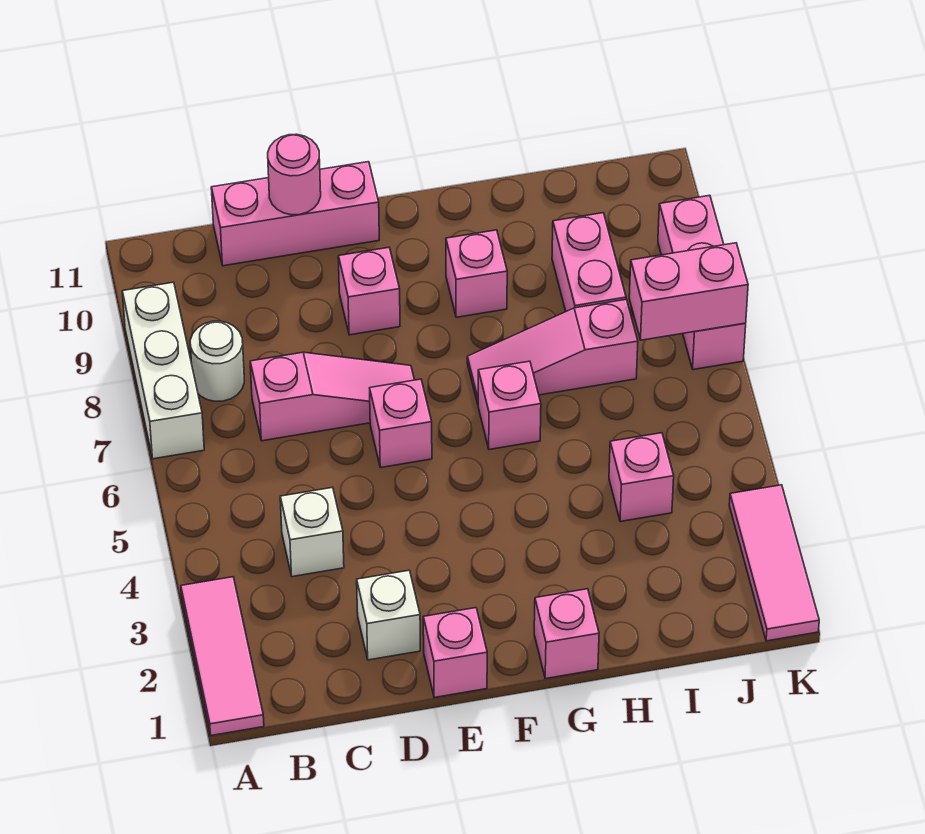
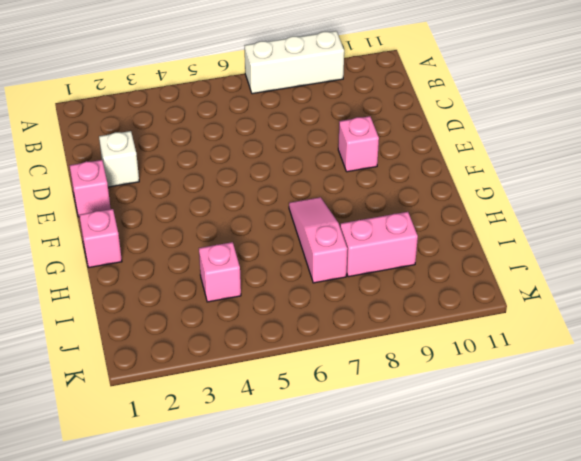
none -> pink tile A1:A3 level 1
none -> white round brick B8 level 1
none -> white brick C4 level 1

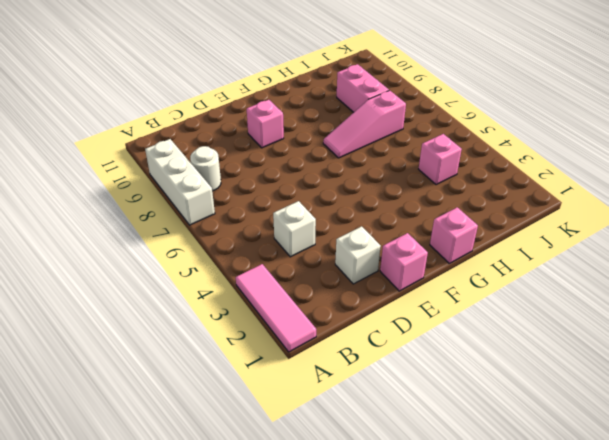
none -> pink slope C7:E7 level 1 top C
none -> pink brick C11:E11 level 1
none -> pink brick E6 level 1

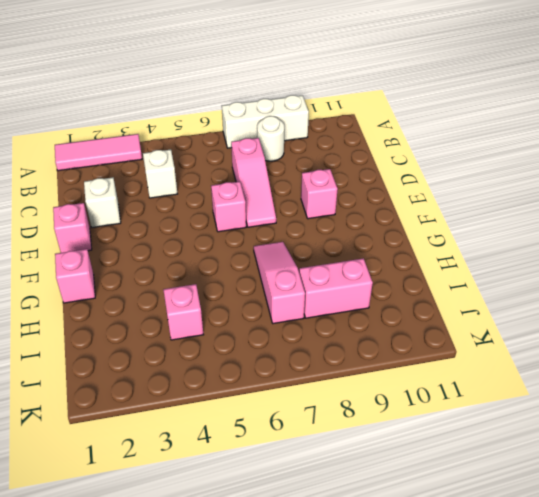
none -> pink brick C11:E11 level 1
none -> pink brick G6 level 1
none -> pink brick G9 level 1

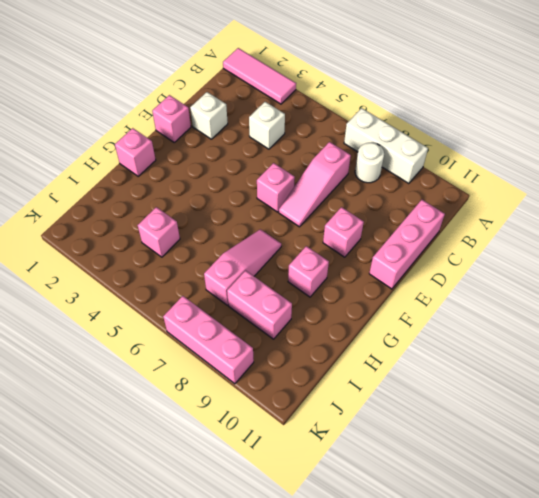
none -> pink brick G6 level 1
none -> pink tile K1:K3 level 1
none -> pink round brick D11 level 2

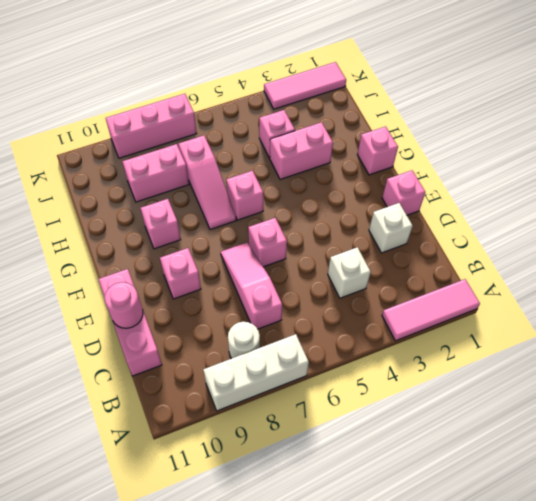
pink brick H3:H4 level 1 -> pink brick J7:K7 level 2

